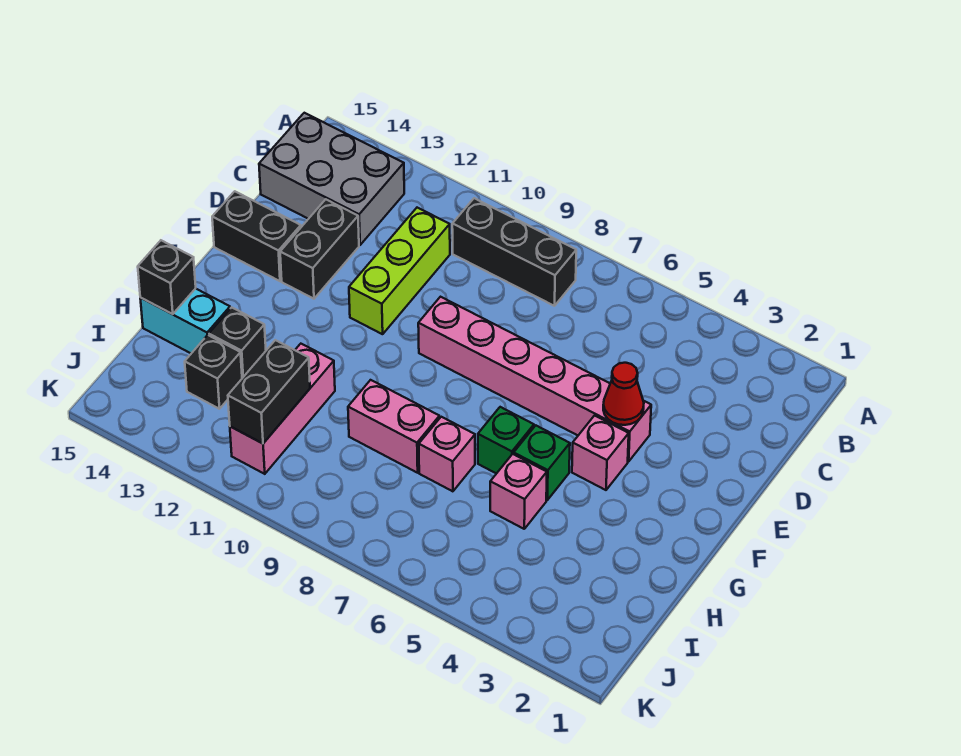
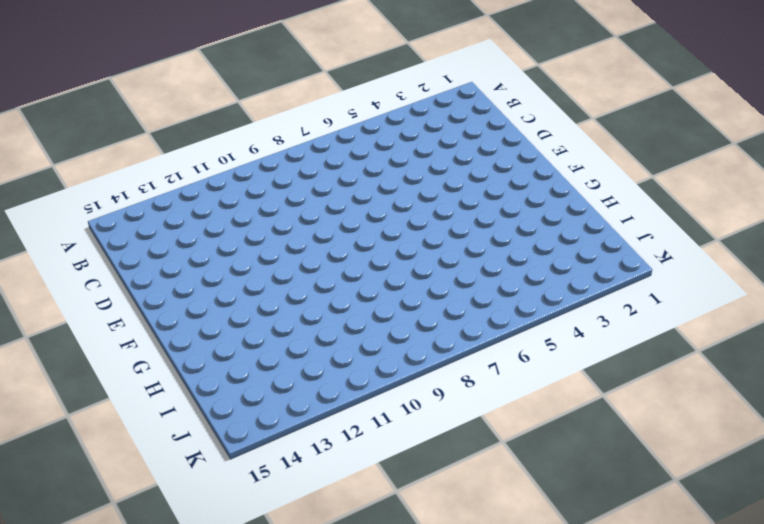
none -> black brick B8:B10 level 1
none -> grey brick B13:C15 level 1
none -> lime brick C11:E11 level 1

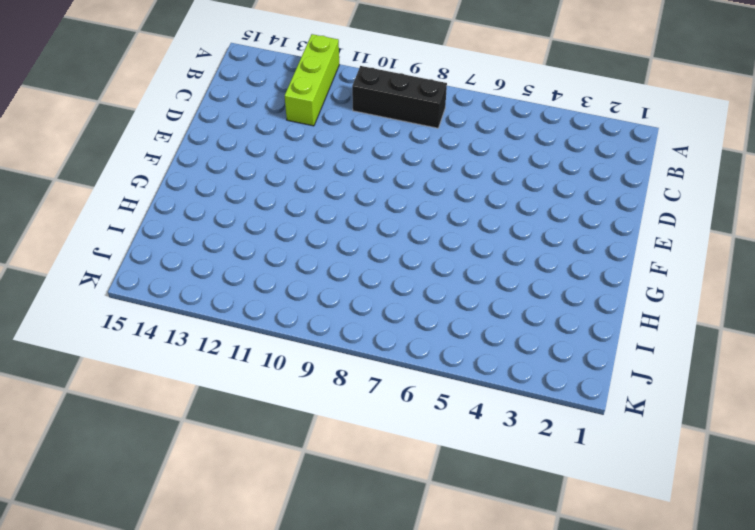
lime brick A12:C12 level 1 -> lime brick C11:E11 level 1
none -> grey brick B13:C15 level 1
none -> black brick D13:E13 level 1
none -> pink brick E4:E9 level 1

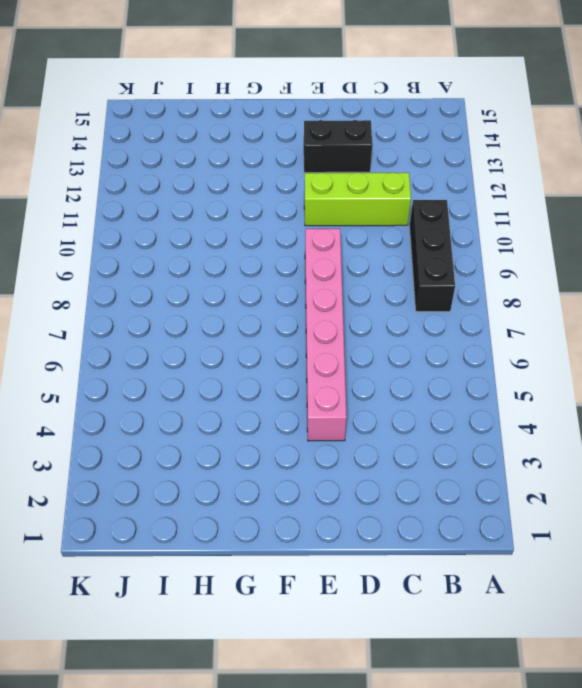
none -> grey brick B13:C15 level 1
none -> black brick E14:E15 level 1
none -> pink brick F4 level 1

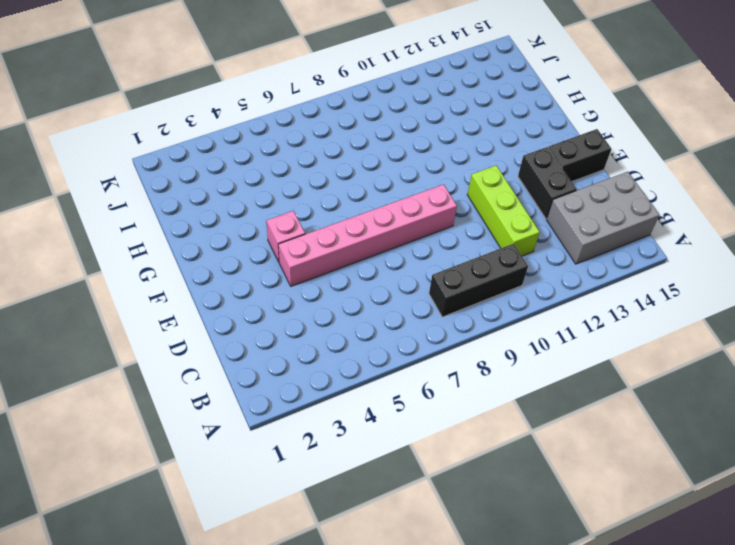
none -> green brick G5 level 1
none -> green brick G6 level 1
none -> pink brick H5 level 1

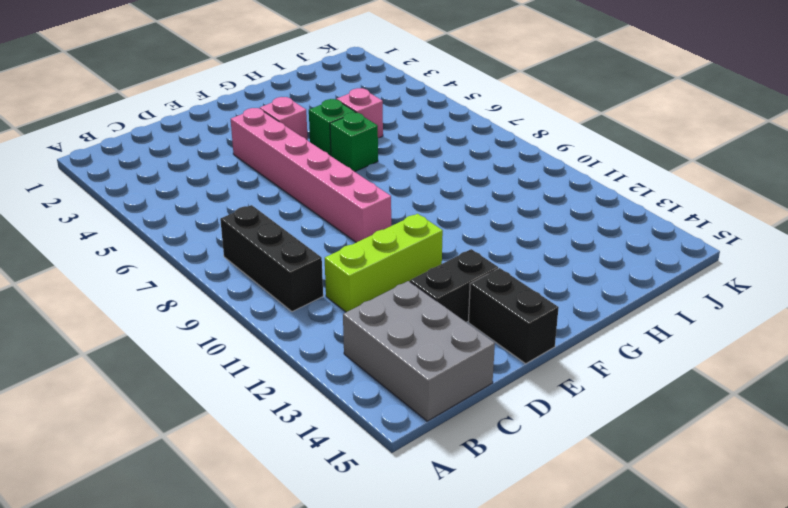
none -> pink brick H7 level 1
none -> pink brick H8:H9 level 1
none -> pink brick H11:J11 level 1

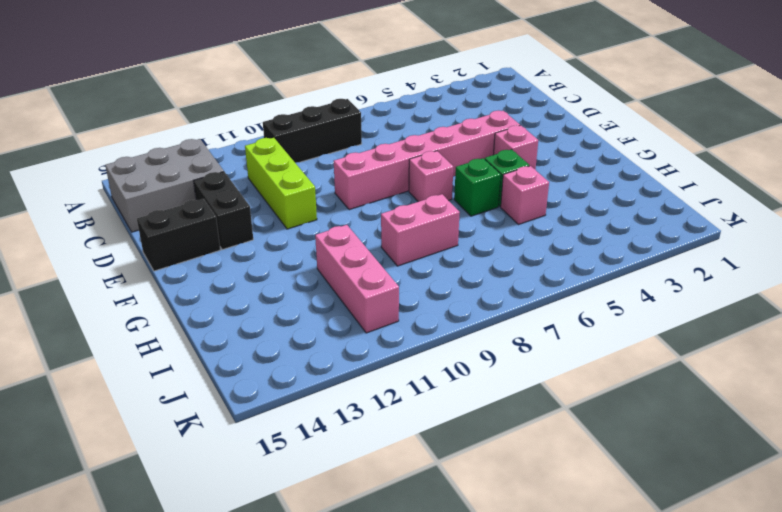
pink brick F7 level 1 -> pink brick H7 level 1
none -> black brick H13 level 1
none -> cyan brick H14:H15 level 1
none -> black brick I13 level 1

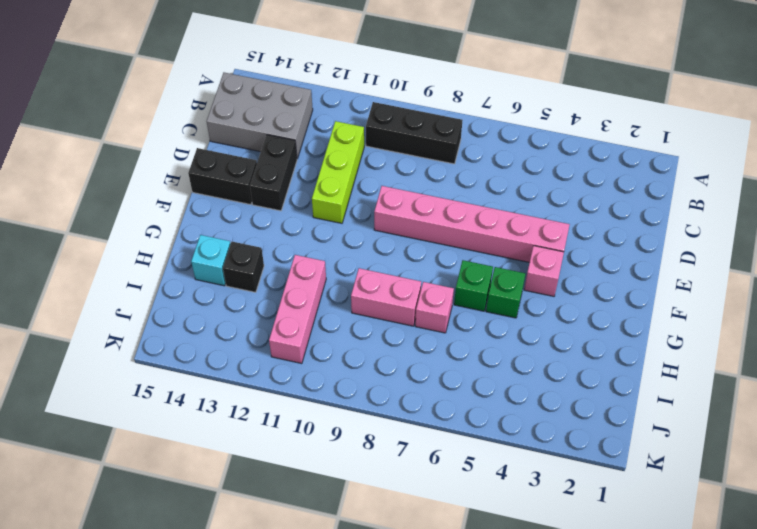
cyan brick H14 level 1 -> cyan brick H14:H15 level 1
none -> pink brick H5 level 1
none -> black brick I13 level 1
none -> red cone E4 level 2

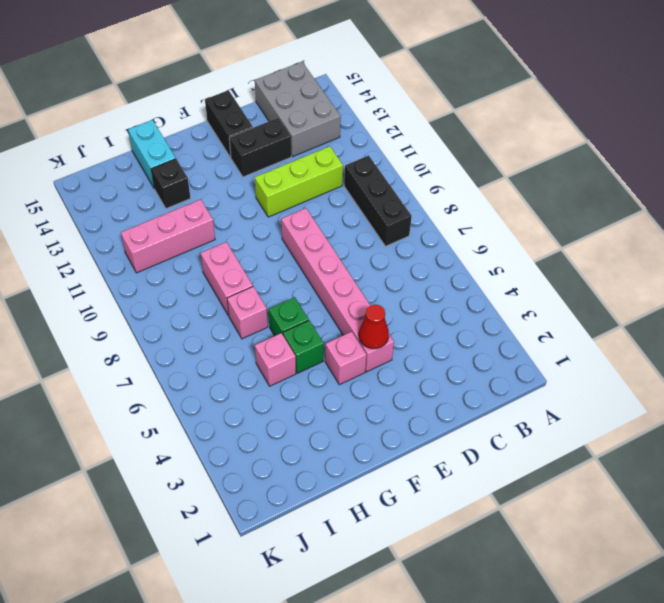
none -> black brick I13 level 1
none -> black brick H15 level 2
none -> black brick I11:J11 level 2

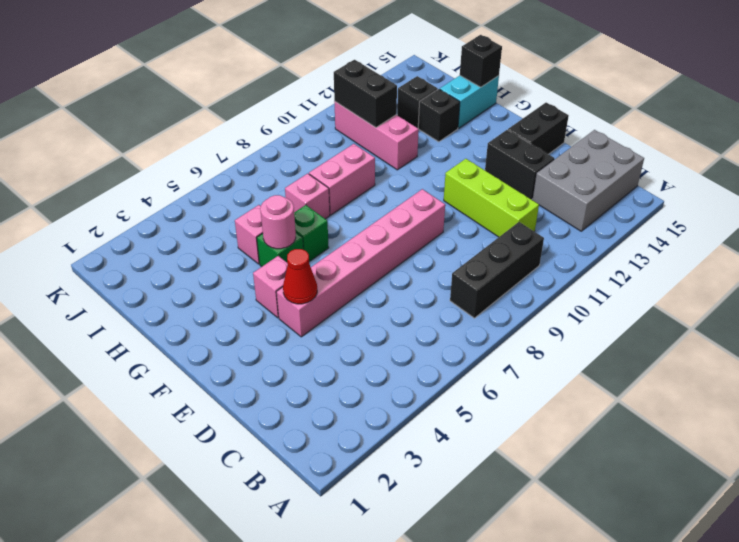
pink round brick G5 level 2 -> none

